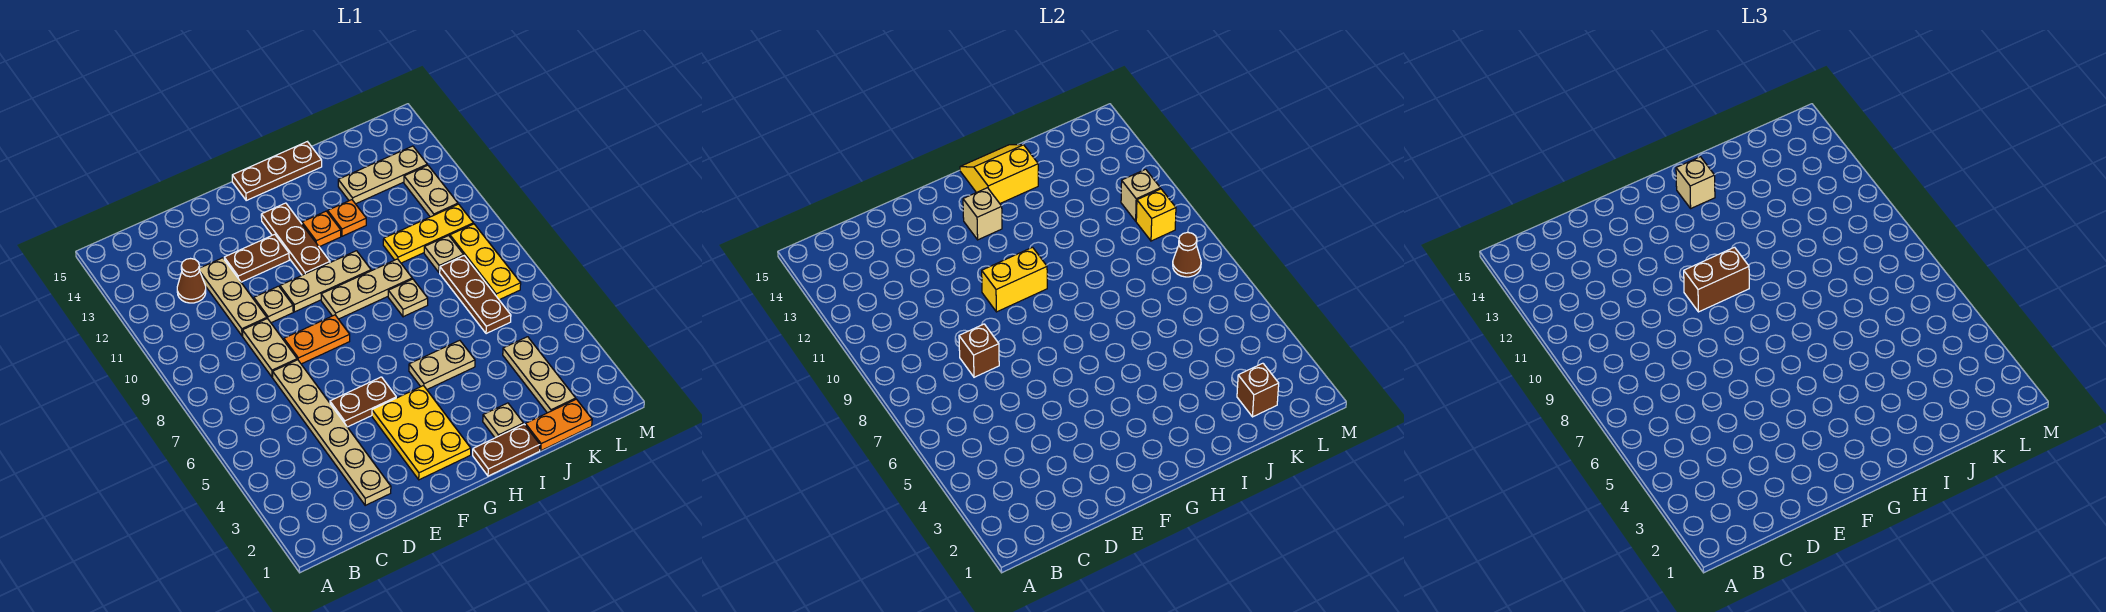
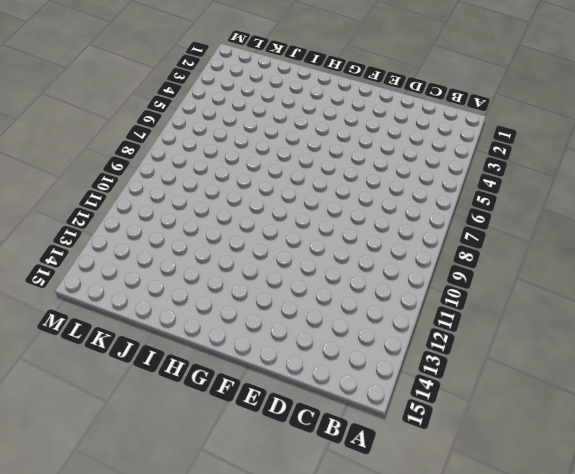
none -> brown cone C12 level 1
none -> tan plate D2:D7 level 1
none -> tan plate D8:D9 level 1
none -> tan plate D10:D12 level 1

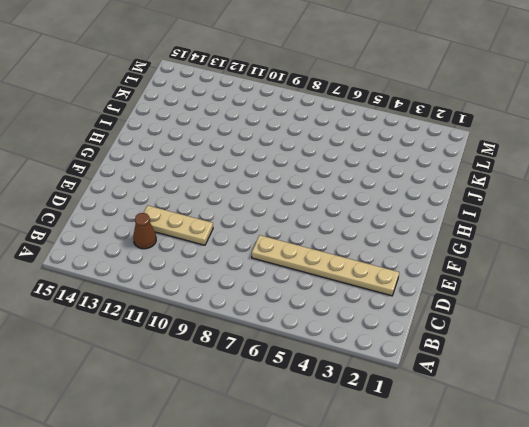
none -> tan plate D8:D9 level 1
none -> brown plate E5:F5 level 1
none -> orange plate E8:F8 level 1
none -> tan plate E10 level 1

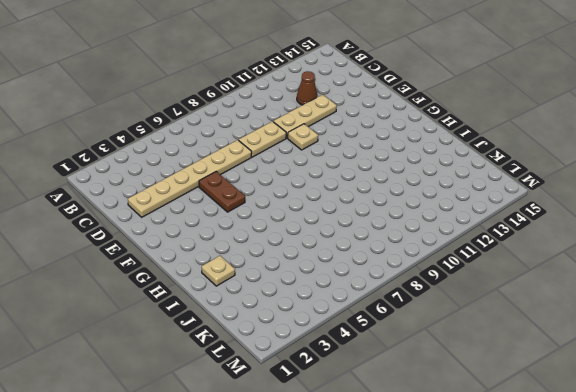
none -> orange plate E8:F8 level 1
none -> brown plate E12:F12 level 1
none -> yellow plate F2:G4 level 1
none -> tan plate F10:H10 level 1

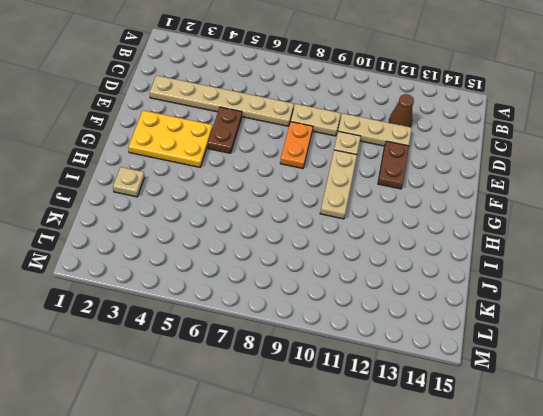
none -> tan plate G9:I9 level 1
none -> brown plate G11:G13 level 1
none -> brown plate G15:I15 level 1
none -> brown plate H1:I1 level 1

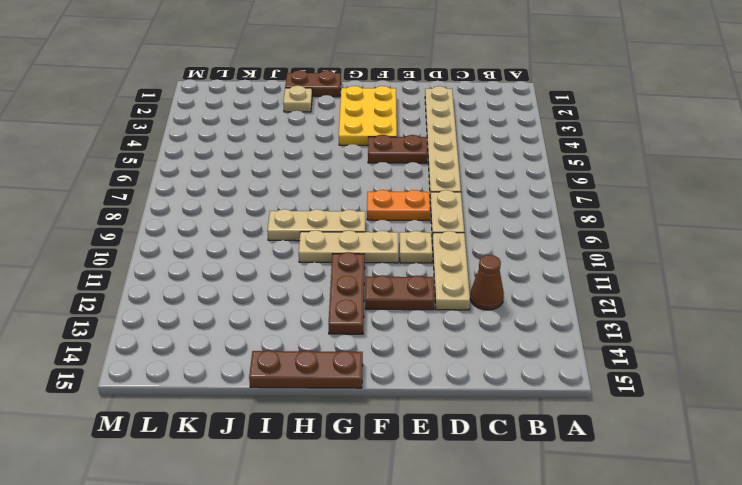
none -> tan plate H5:I5 level 1
none -> orange plate H12 level 1
none -> tan plate I8 level 1
none -> orange plate I12 level 1

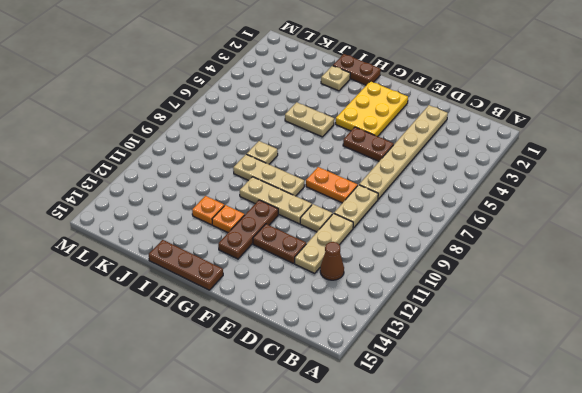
none -> orange plate J1:K1 level 1
none -> yellow plate J10:L10 level 1
none -> tan plate J13:L13 level 1
none -> tan plate K2:K4 level 1

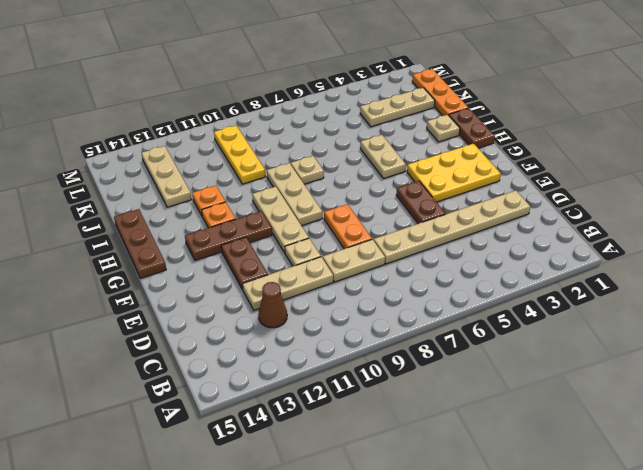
orange plate J1:L1 level 1 -> orange plate J1:K1 level 1
none -> brown plate K6:K8 level 1
none -> tan plate K9 level 1
none -> yellow plate L7:L9 level 1
none -> tan plate L11:L12 level 1

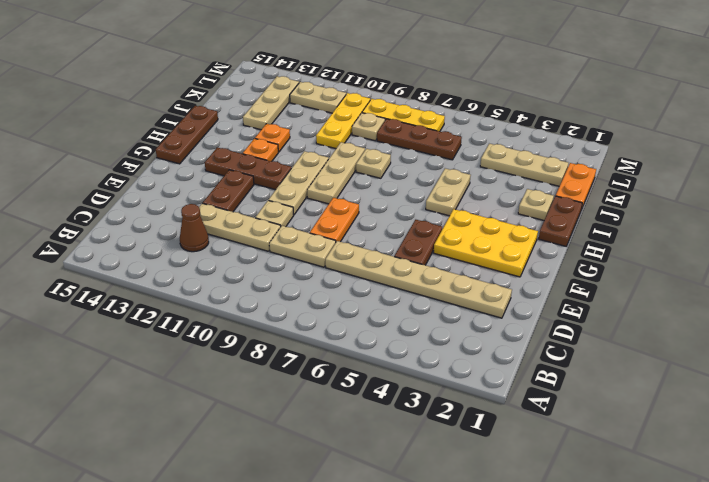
none -> brown brick D8 level 2
none -> yellow brick F10:G10 level 2
none -> tan brick G13 level 2
none -> yellow slope H14:I15 level 2 top 14

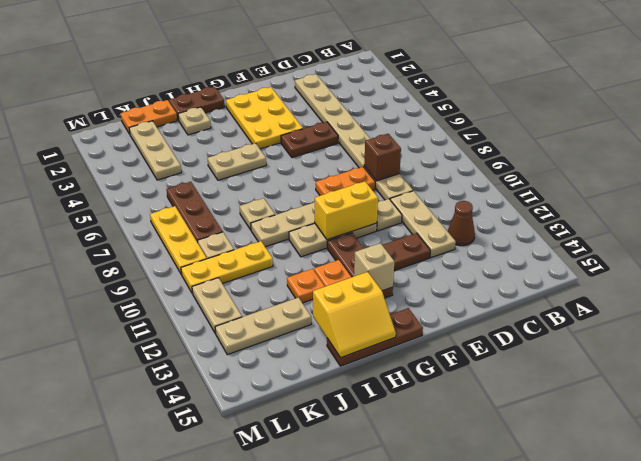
none -> brown brick K2 level 2
none -> brown cone L8 level 2
none -> yellow brick L10 level 2
none -> tan brick L11 level 2

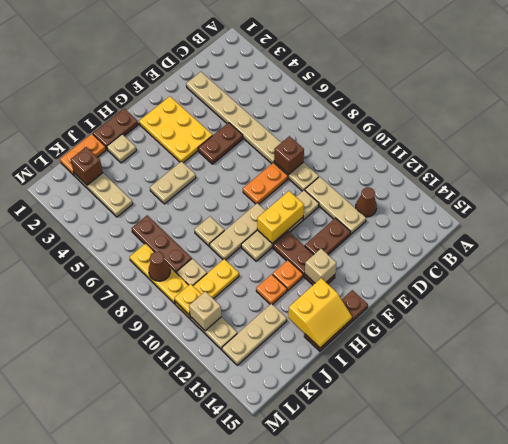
yellow plate L10 level 2 -> yellow brick L10 level 2
none -> brown brick F10:G10 level 3
none -> tan brick H14 level 3

